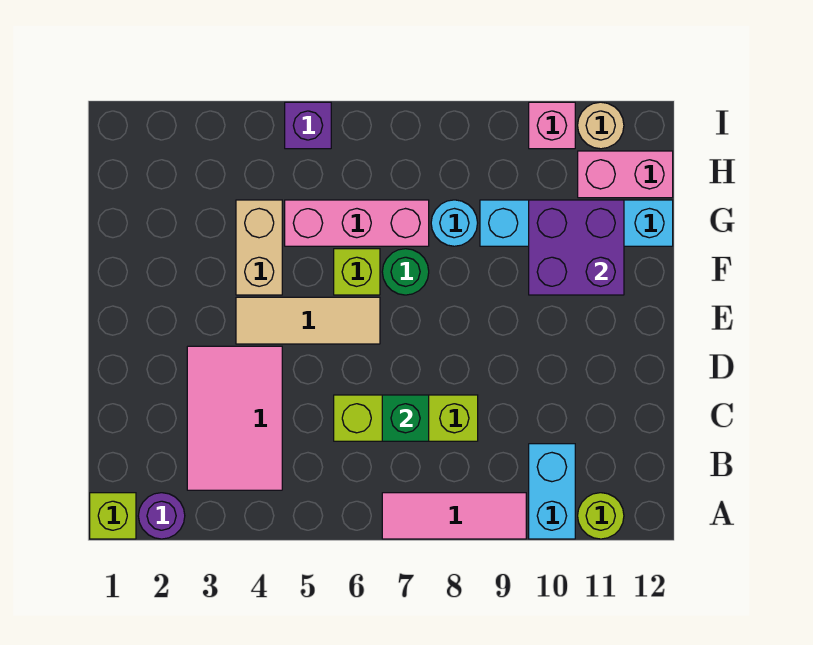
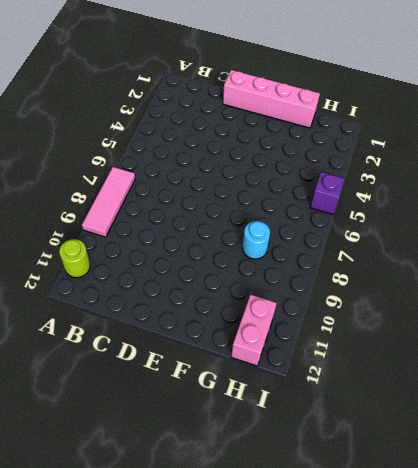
pink brick D1:G1 level 1 -> none
none -> lime brick A1 level 1
none -> purple round brick A2 level 1
none -> cyan brick A10:B10 level 1

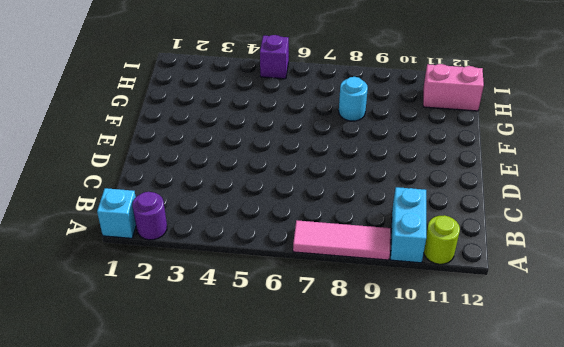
cyan brick A1 level 1 -> lime brick A1 level 1
none -> pink tile B3:D4 level 1
none -> lime brick C6:C8 level 1
none -> tan tile E4:E6 level 1

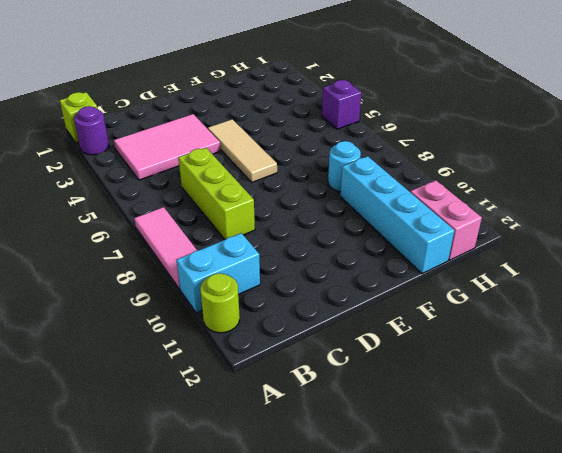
none -> tan brick F4:G4 level 1
none -> lime brick F6 level 1
none -> green round brick F7 level 1

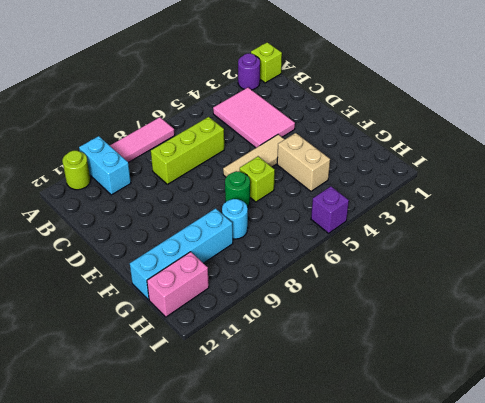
none -> pink brick G5:G7 level 1
none -> pink brick I10 level 1
none -> tan round brick I11 level 1

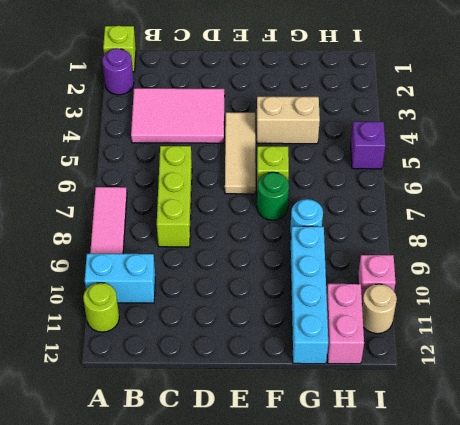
none -> pink brick G5:G7 level 1
none -> green brick C7 level 2
none -> purple brick F10:G11 level 2

